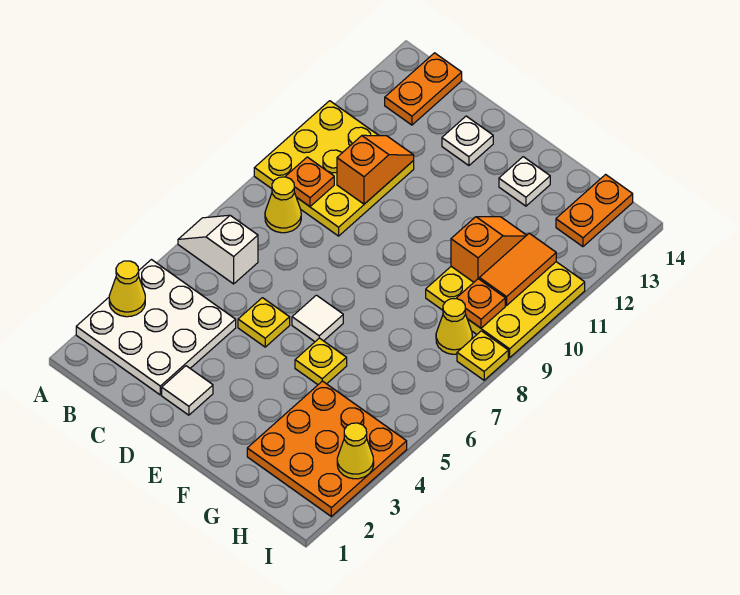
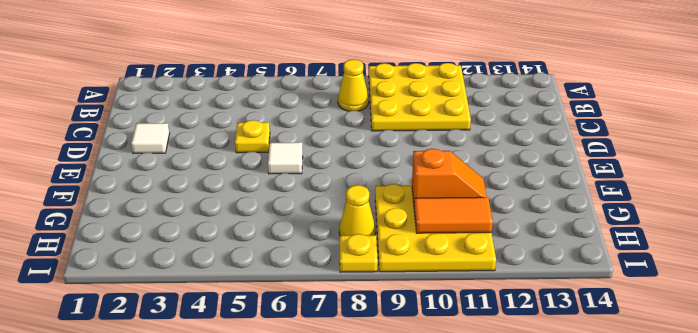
none -> white plate A2:C4 level 1
none -> white slope A6:B6 level 1 top B
none -> orange plate B13:B14 level 1

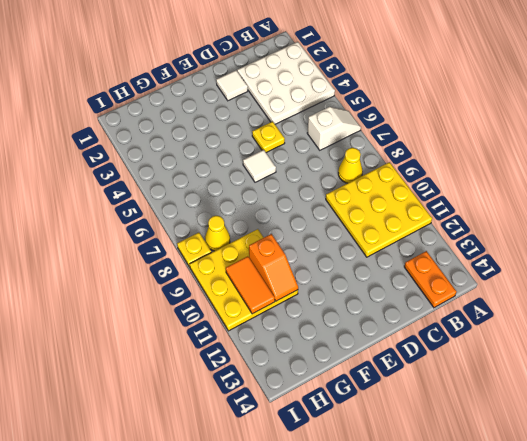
none -> white plate D13 level 1
none -> yellow plate F5 level 1
none -> white plate F13 level 1

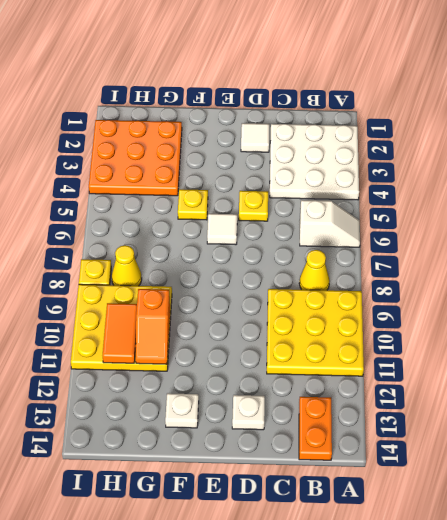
none -> orange plate H13:H14 level 1
none -> yellow cone A3 level 2
none -> orange plate B9 level 2

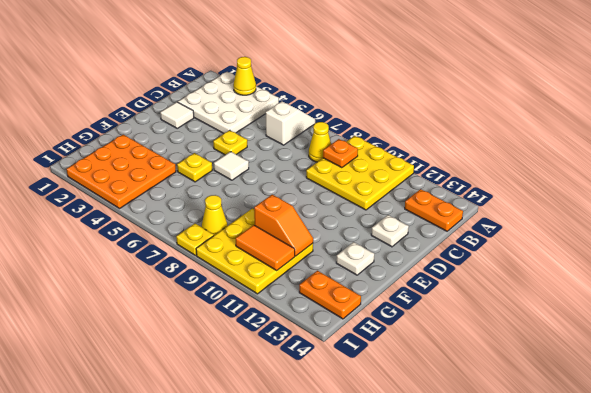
none -> orange slope C10:C11 level 2 top 10
none -> orange plate H9 level 2
none -> yellow cone I3 level 2

